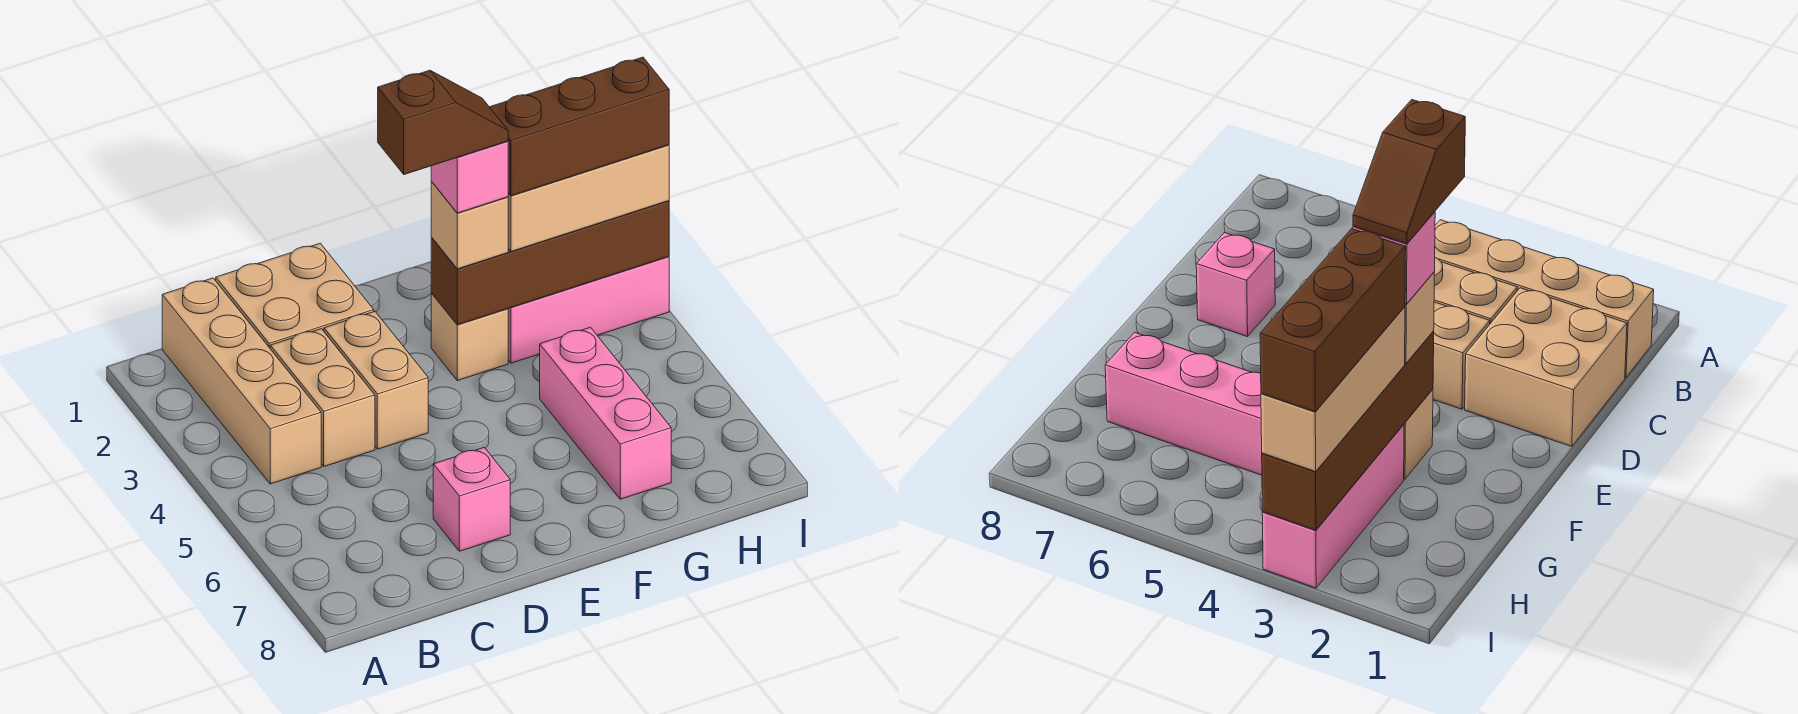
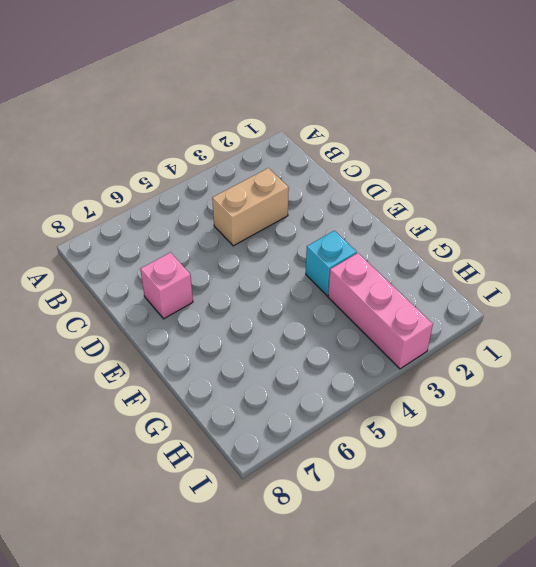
cyan brick F3 level 1 -> tan brick F3 level 1
none -> tan brick B1:B4 level 1
none -> tan brick C1:D2 level 1
none -> tan brick D3:D4 level 1

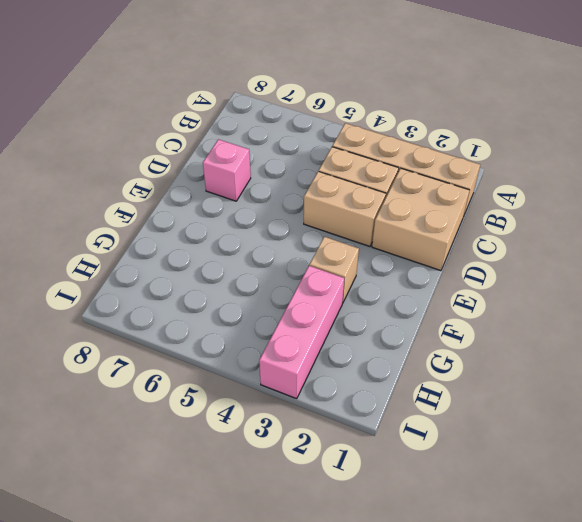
none -> pink brick G5:G7 level 1
none -> brown brick F3:I3 level 2
none -> tan brick F3 level 3

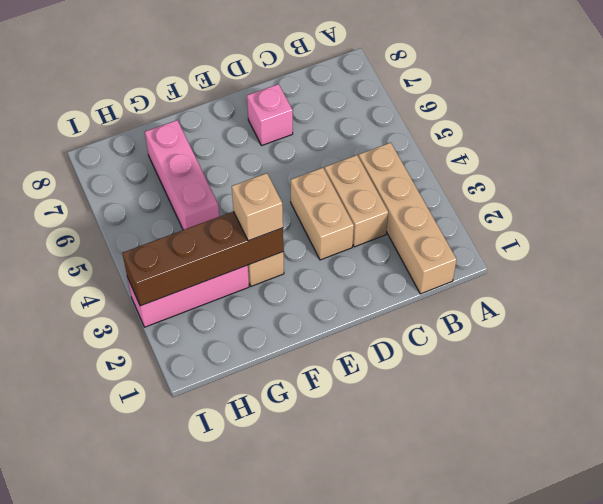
none -> tan brick C1:D2 level 1
none -> tan brick G3:I3 level 3
none -> pink brick F3 level 4

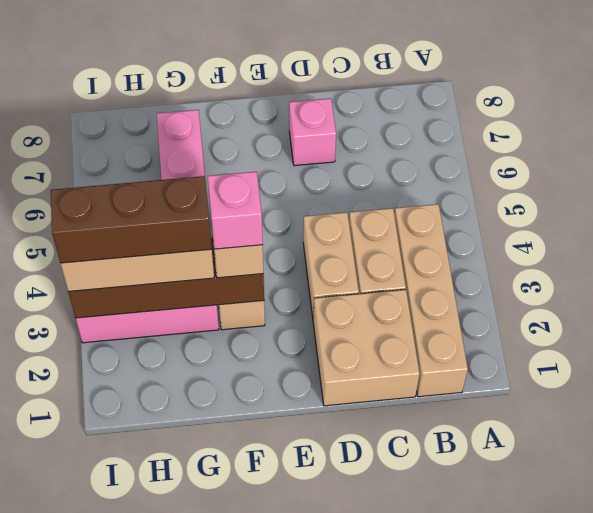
none -> brown slope E3:F3 level 5 top E

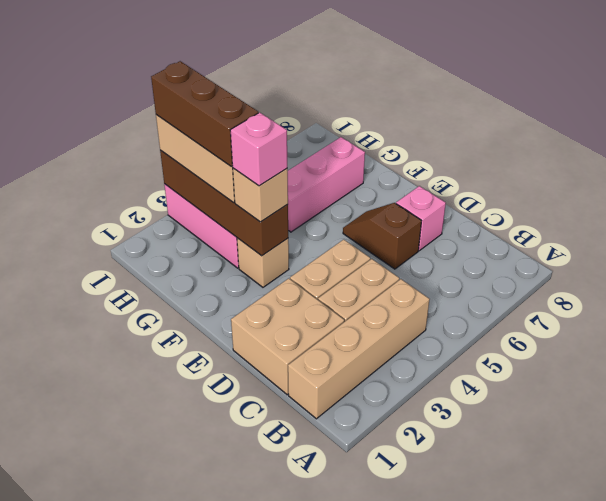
brown slope D6:E6 level 1 top D -> brown slope E3:F3 level 5 top E

